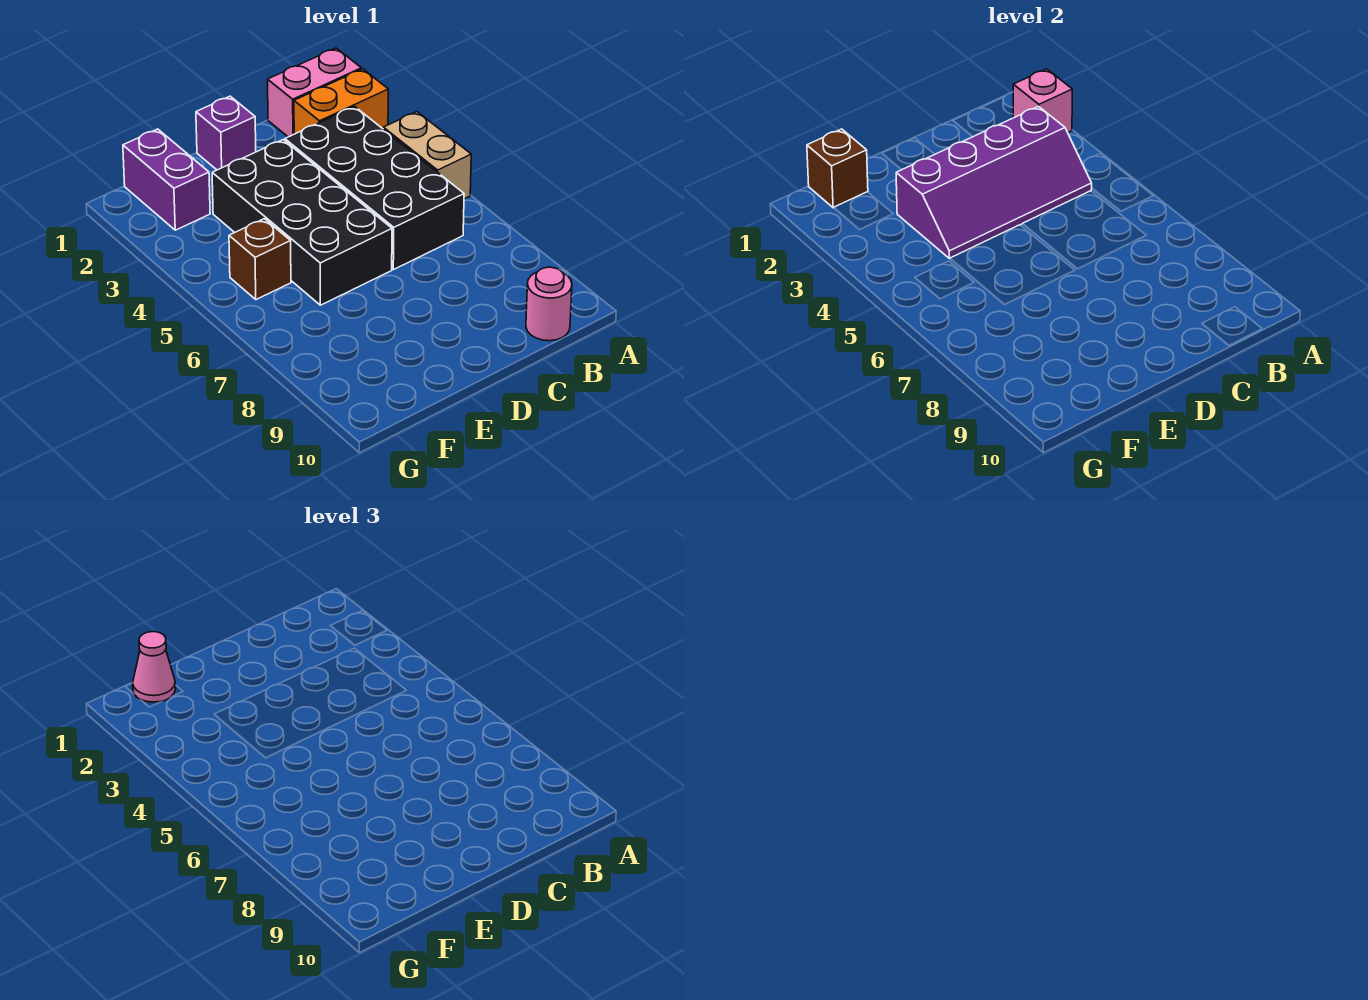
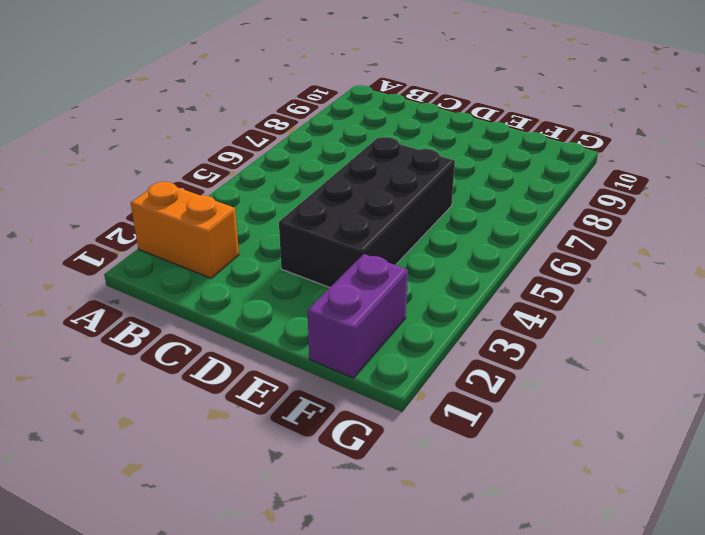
none -> pink brick A1:B1 level 1
none -> tan brick A4:A5 level 1
none -> black brick B3:C6 level 1

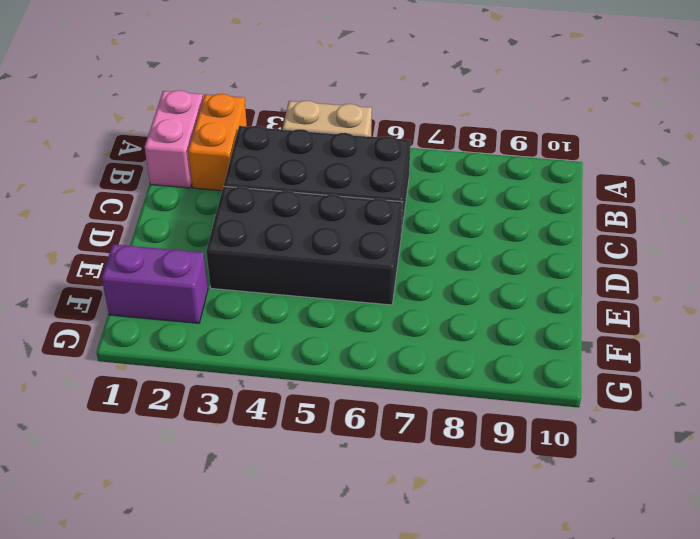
none -> pink round brick B10 level 1
none -> purple brick D1 level 1
none -> brown brick F5 level 1

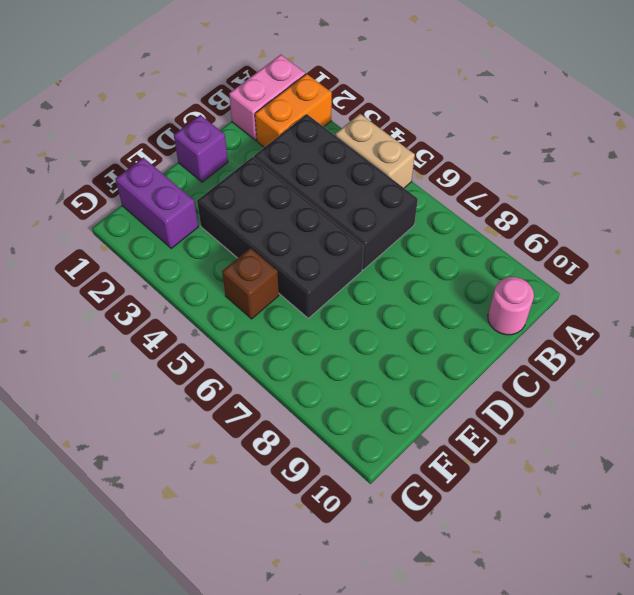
none -> pink brick A2 level 2
none -> purple slope B3:E4 level 2 top 3
none -> brown brick F1 level 2

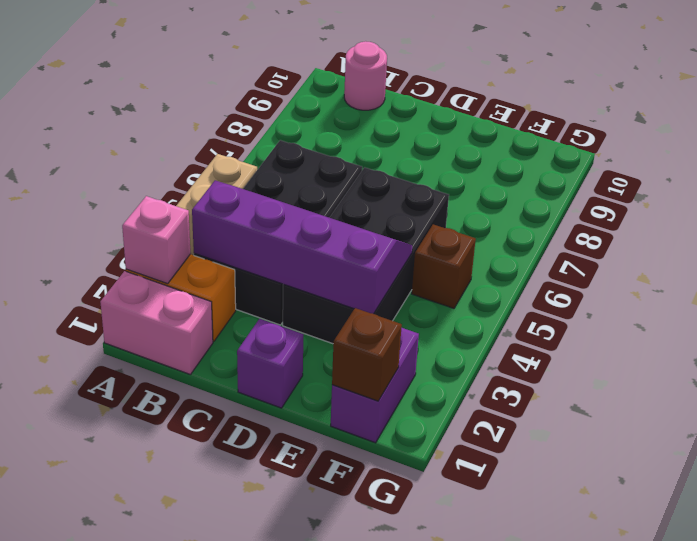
none -> pink cone F1 level 3

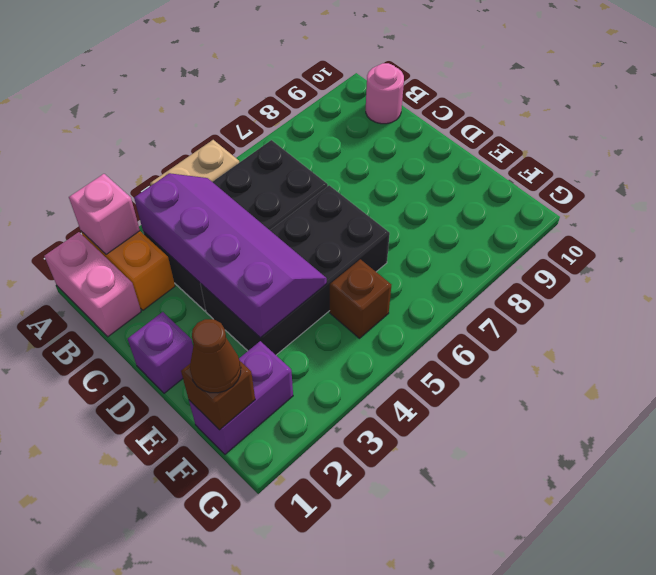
brown cone F1 level 3 -> pink cone F1 level 3

